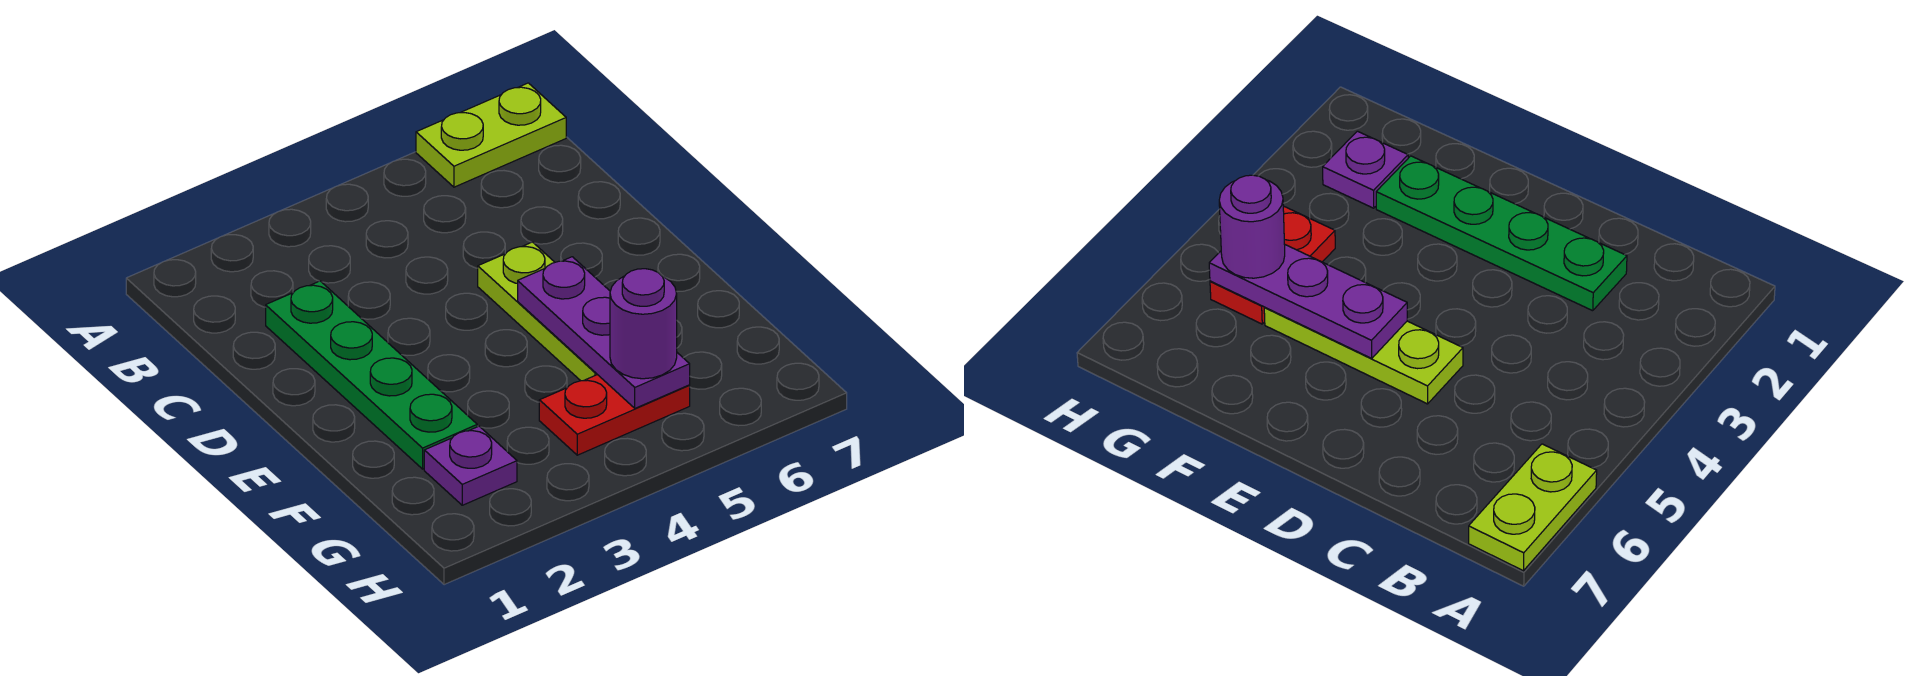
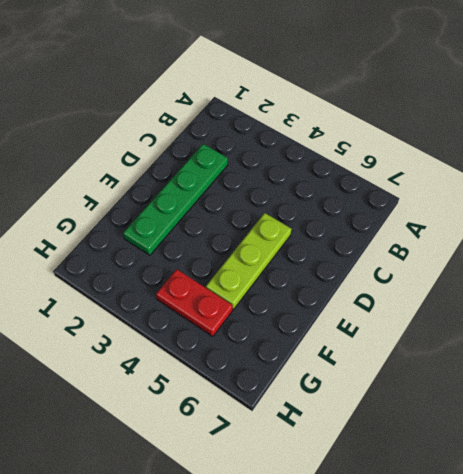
none -> lime plate A6:A7 level 1
none -> purple plate G2 level 1

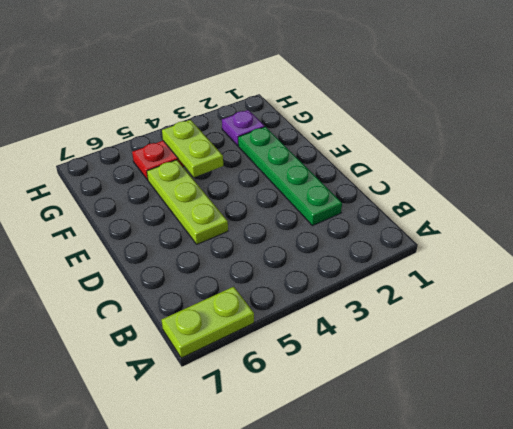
lime plate F4:G4 level 2 -> none
none -> purple plate E5:G5 level 2
none -> purple round brick G5 level 3

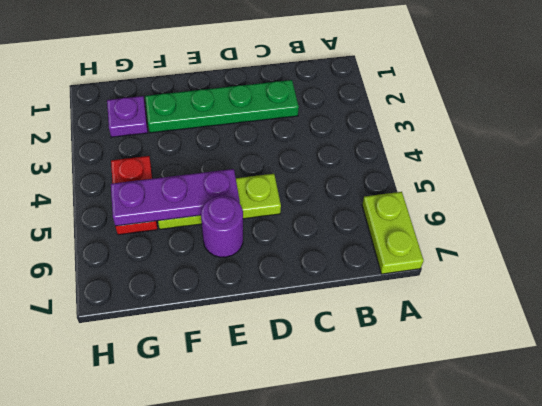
purple round brick E6 level 1 -> purple round brick G5 level 3

